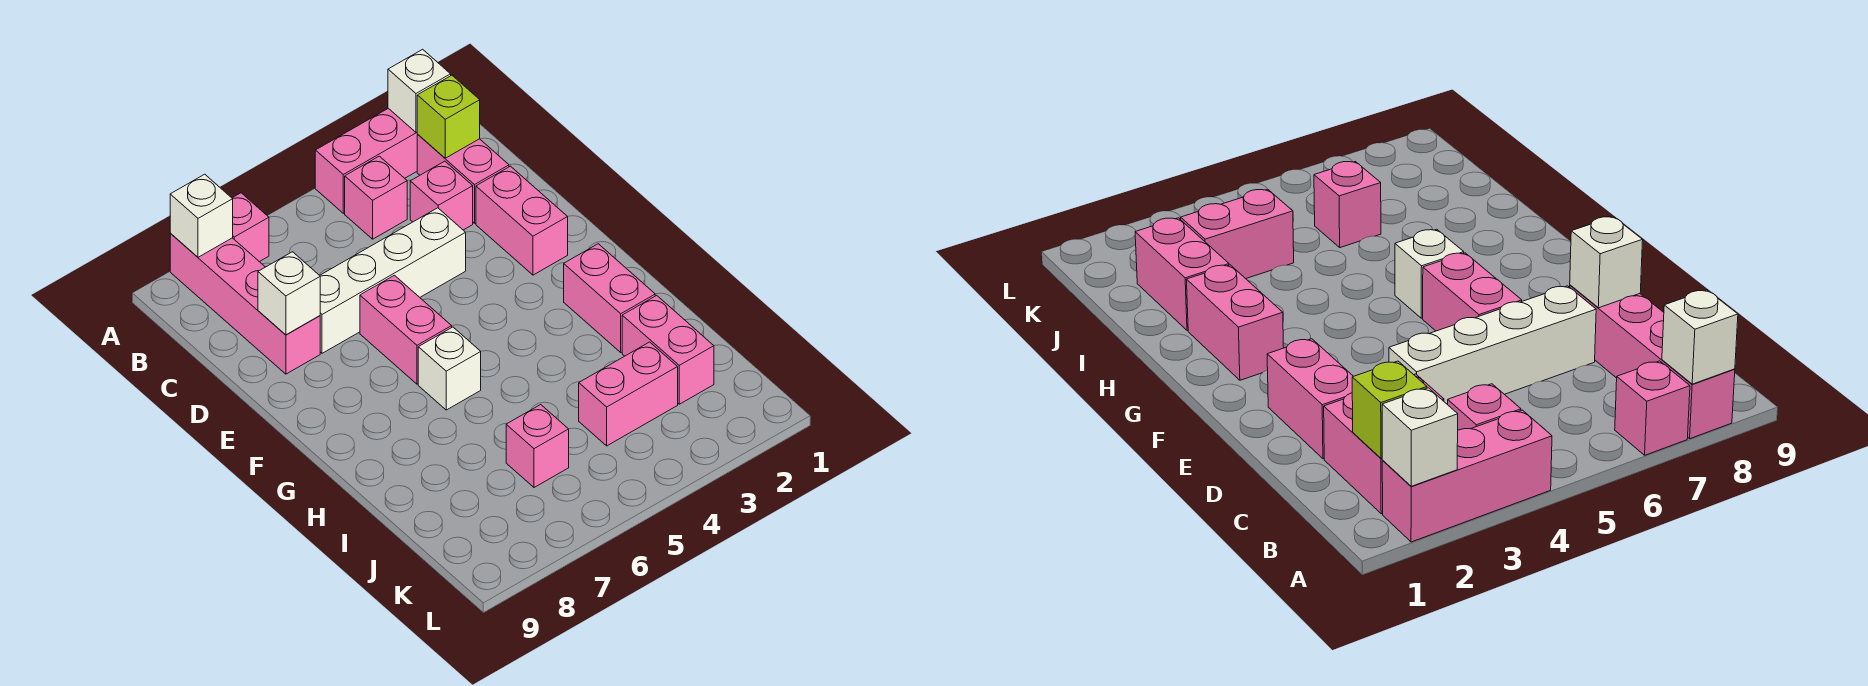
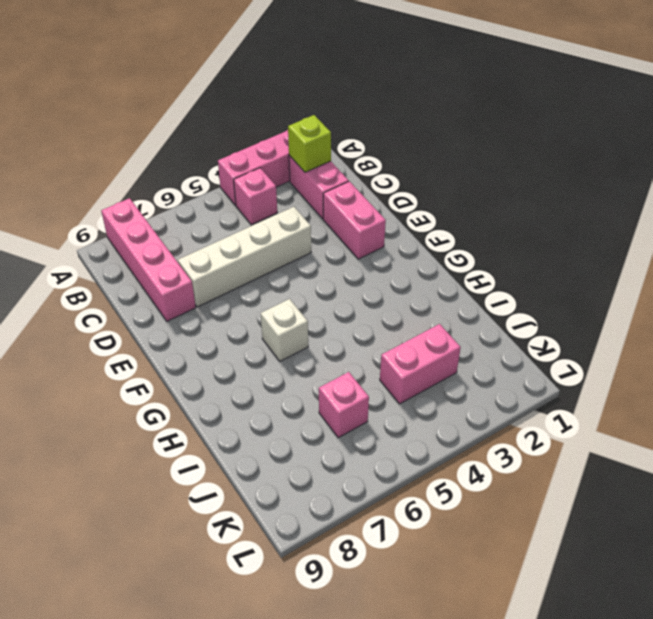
none -> pink brick A7 level 1
none -> pink brick C3 level 1
none -> pink brick E6:F6 level 1

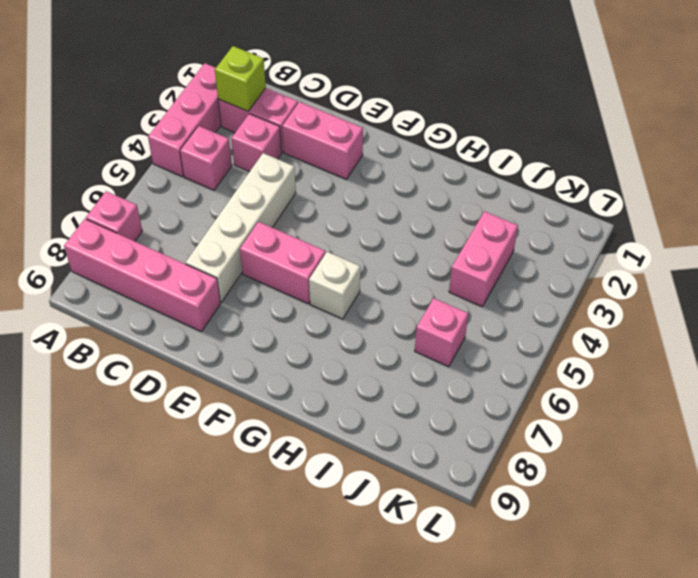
none -> pink brick G2:H2 level 1
none -> pink brick I2:J2 level 1
none -> white brick A2 level 2

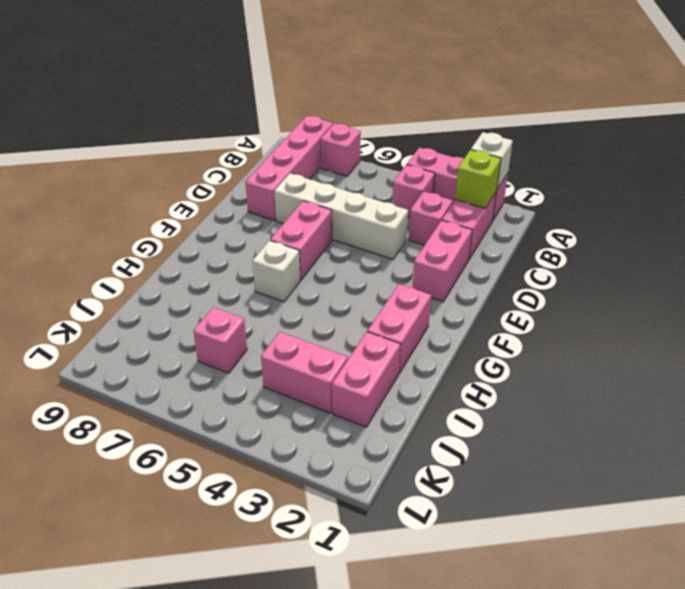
none -> white brick A8 level 2
none -> white brick D8 level 2

